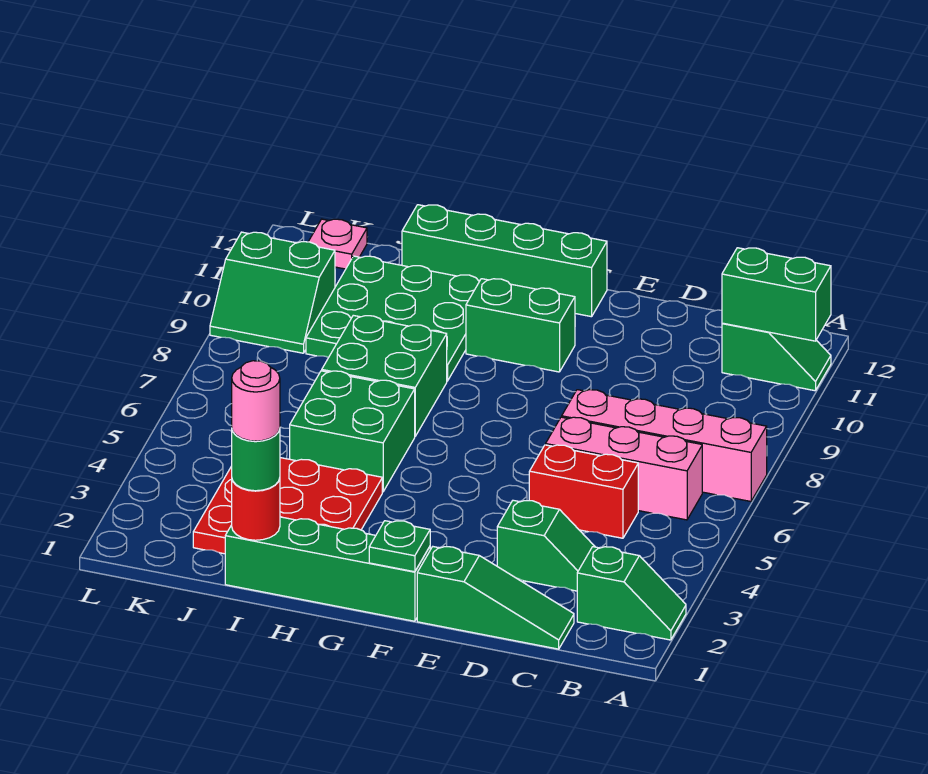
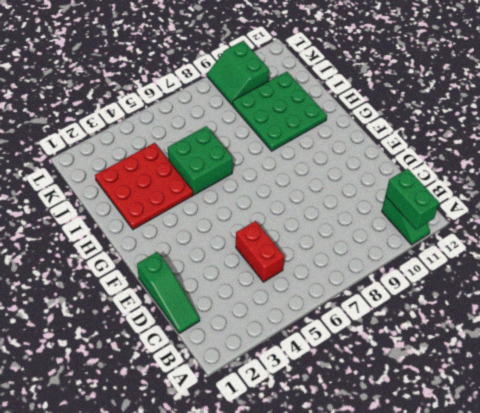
none -> green slope A2:B2 level 1 top B
none -> pink brick A7:D7 level 1
none -> pink brick B6:D6 level 1

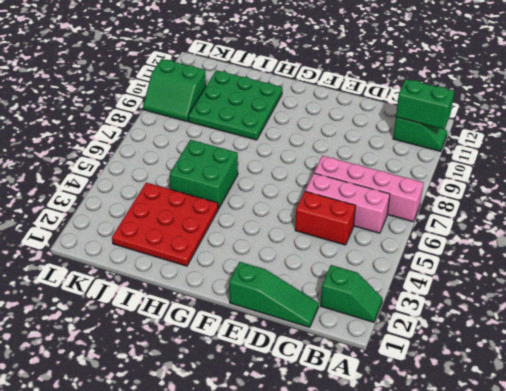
none -> green slope C3:D3 level 1 top D
none -> green brick F1:I1 level 1
none -> green brick F10:G10 level 1

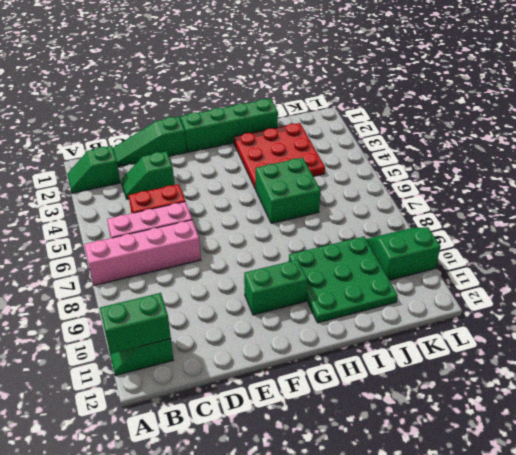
none -> green brick F12:I12 level 1
none -> green brick H7:I8 level 1
none -> pink plate K12 level 1

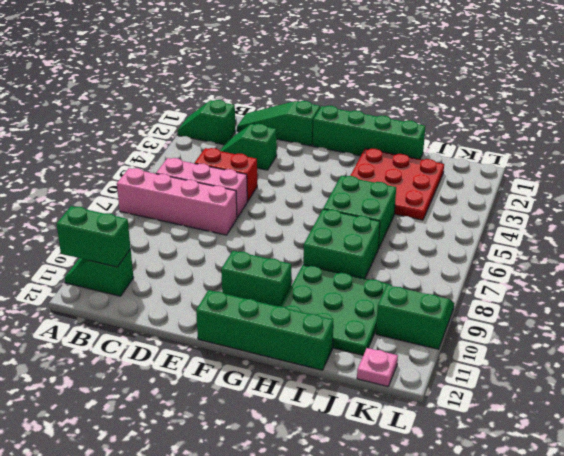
none -> green plate F1 level 2
none -> red round brick I1 level 2
none -> green round brick I1 level 3

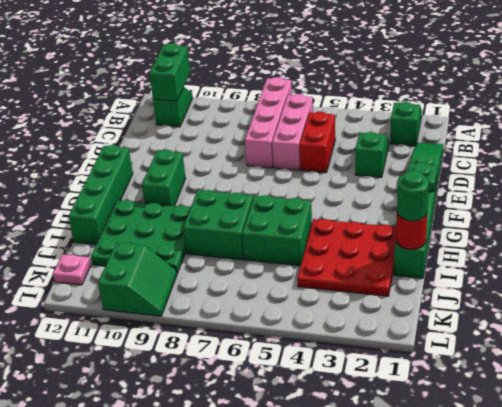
none -> pink round brick I1 level 4

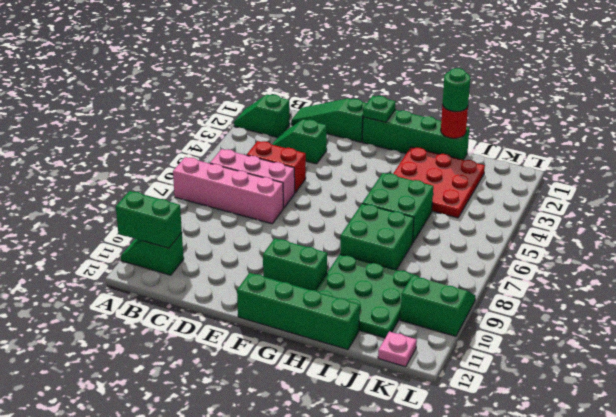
none -> pink round brick I1 level 4

